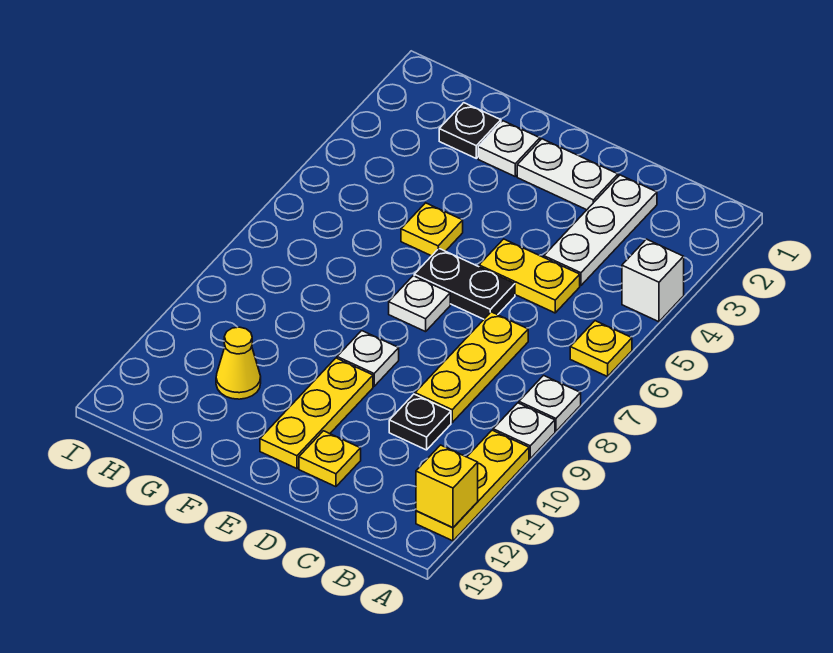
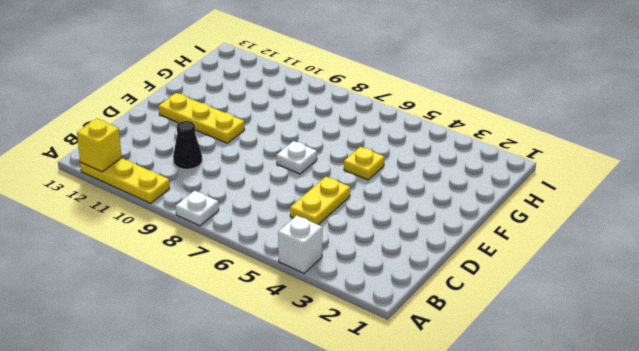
black cone C10 level 1 -> black plate C10 level 1
none -> yellow plate A6 level 1
none -> white plate A9 level 1
none -> white plate C2:C4 level 1

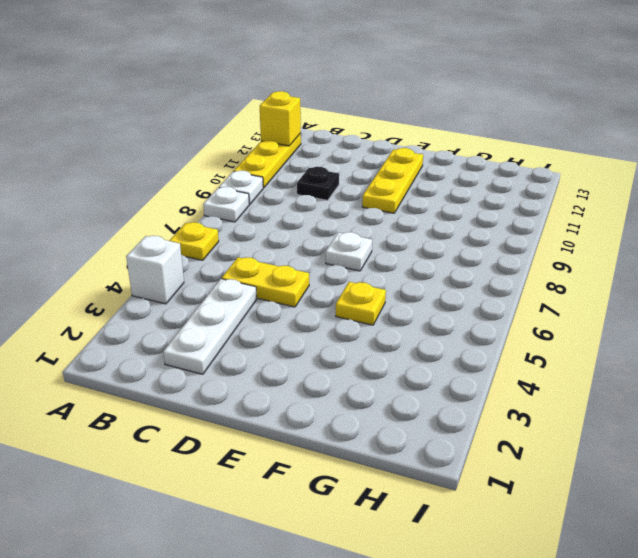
none -> yellow plate C7:C9 level 1
none -> white plate D2:E2 level 1
none -> black plate D6:E6 level 1

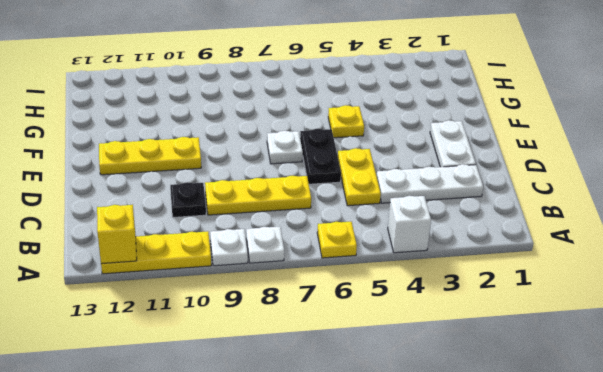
none -> yellow plate D12 level 1
none -> white plate E9 level 1
none -> white plate F2 level 1

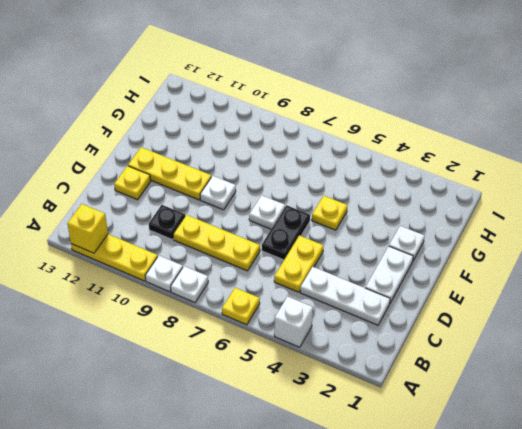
none -> black plate G2 level 1
none -> yellow cone G11 level 1

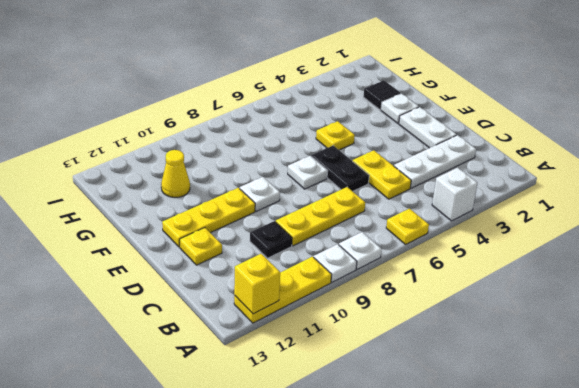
black tile G2 level 1 -> black plate G2 level 1

